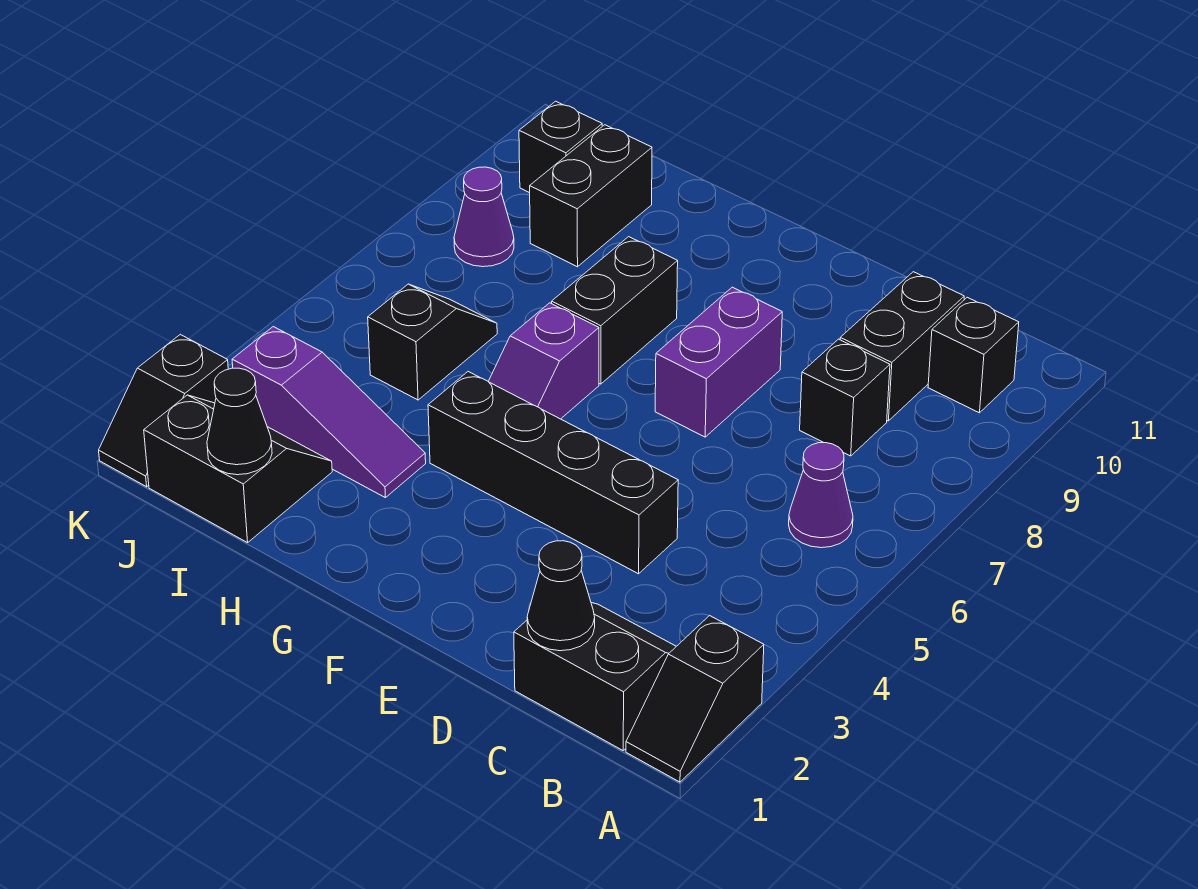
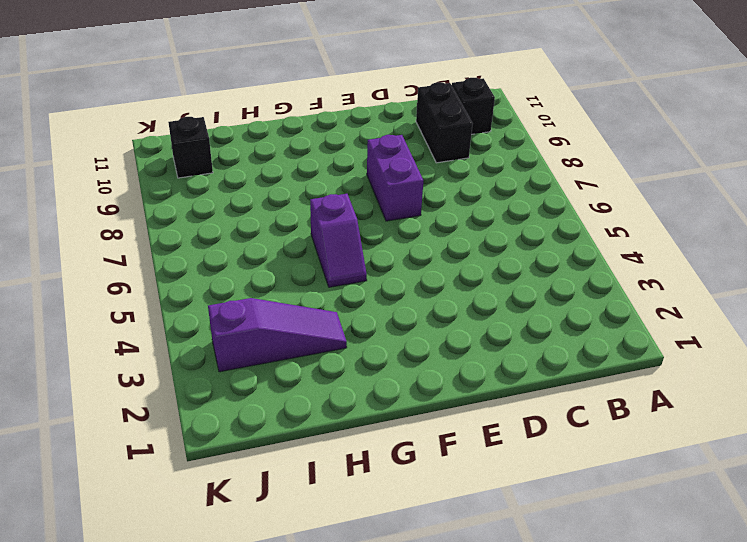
none -> black slope A1:A2 level 1 top 2
none -> black slope B1:C2 level 1 top 1
none -> purple cone B6 level 1

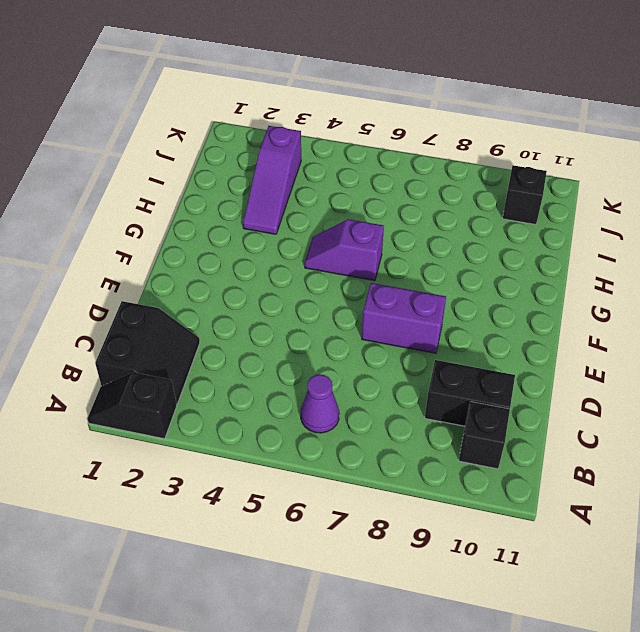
none -> black brick C8 level 1
none -> black brick D4:G4 level 1
none -> black brick G7:G8 level 1

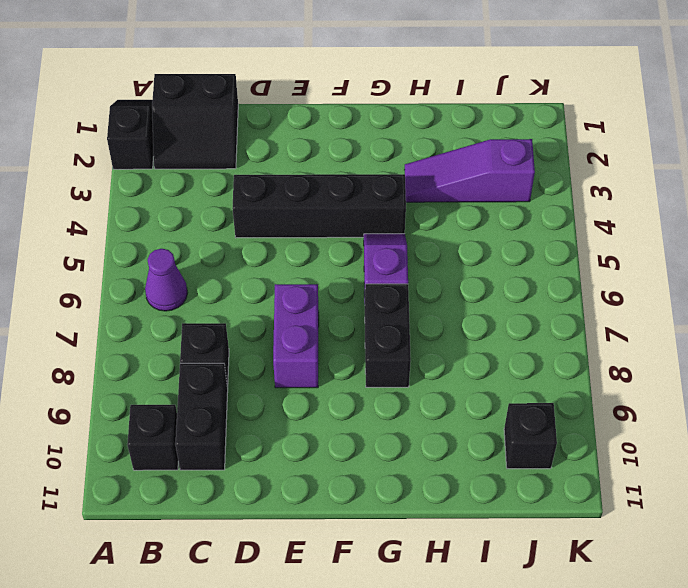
none -> black slope I1:J2 level 1 top 1
none -> black slope I5:I6 level 1 top 5
none -> black brick I9:I10 level 1

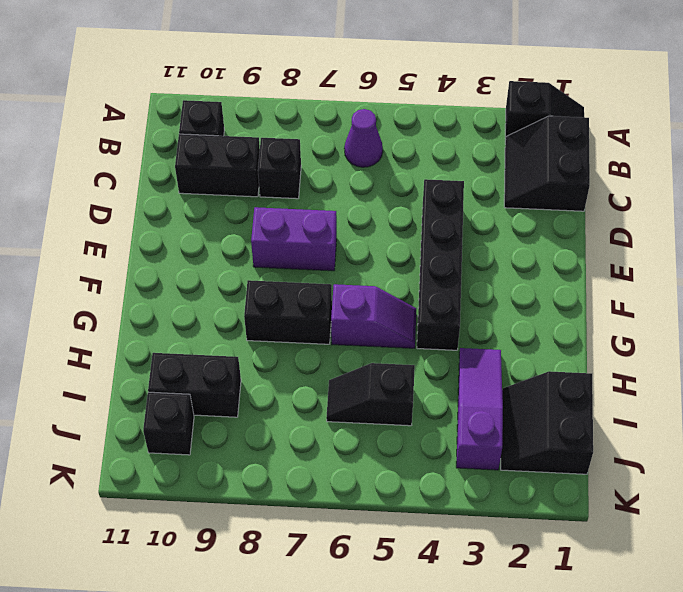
none -> purple cone J8 level 1
none -> black slope K1:K2 level 1 top 2
none -> black cone C1 level 2

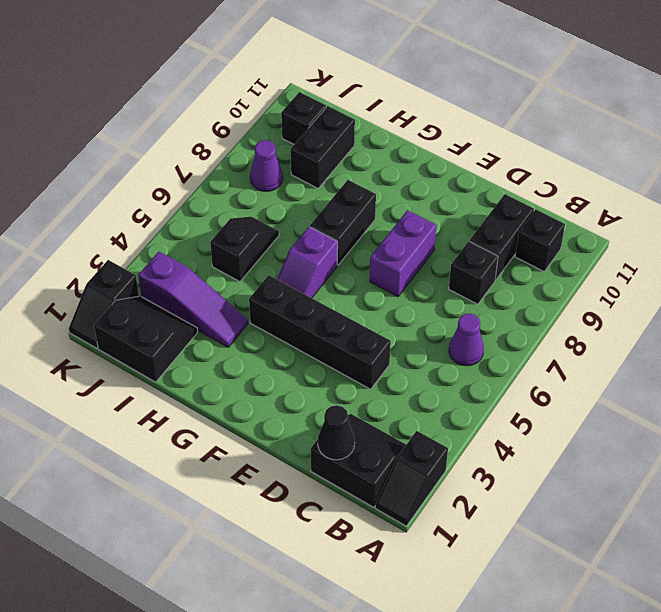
none -> black cone I1 level 2

